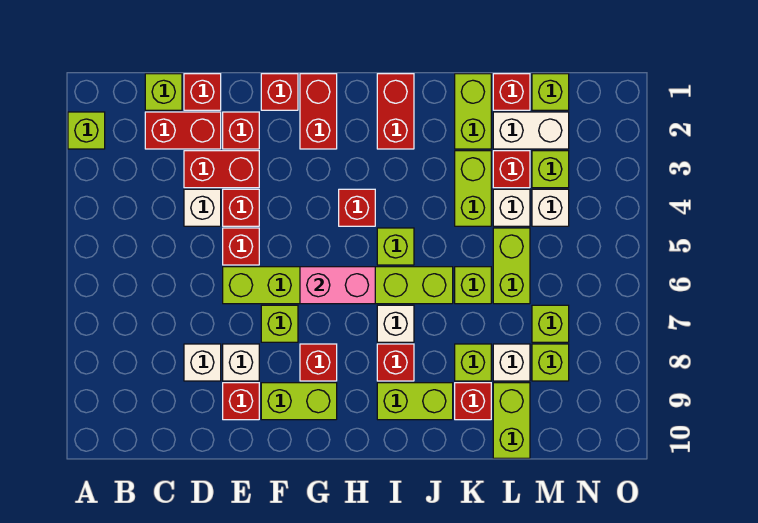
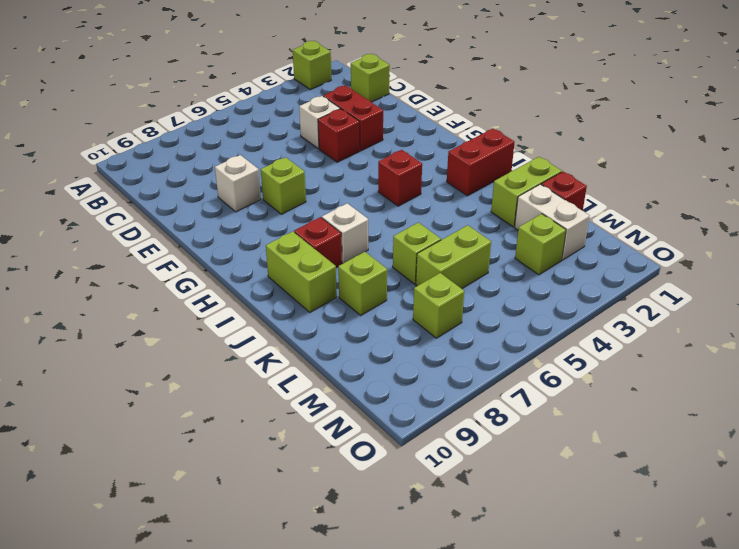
none -> red brick C2:D2 level 1
none -> red brick D1 level 1
none -> white brick D8 level 1
none -> red brick E2 level 1

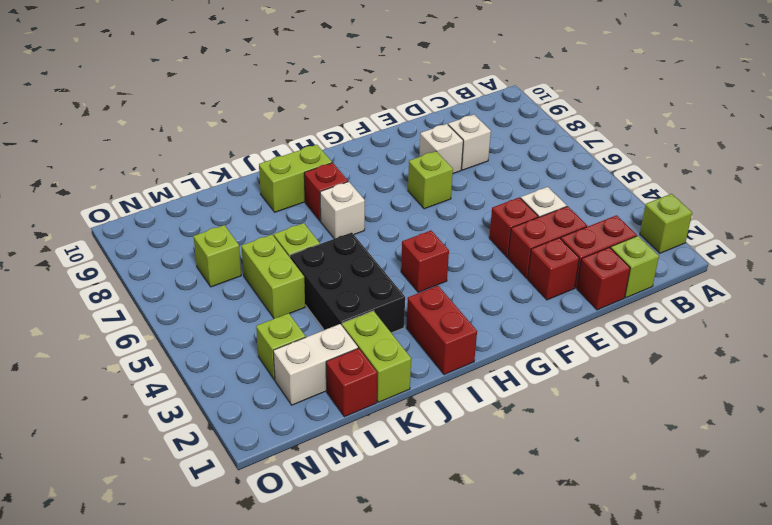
black brick J3:K5 level 1 -> lime brick K3:K4 level 1
none -> red brick E5 level 1
none -> lime brick E6:J6 level 1
none -> red brick E9 level 1
none -> red brick F1 level 1

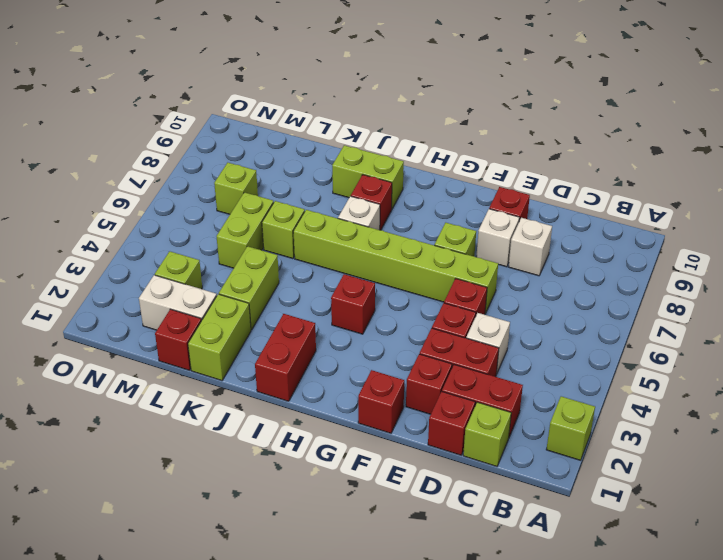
none -> lime brick F9:G9 level 1
none -> red brick G1:G2 level 1
none -> red brick G8 level 1
none -> lime brick I5 level 1

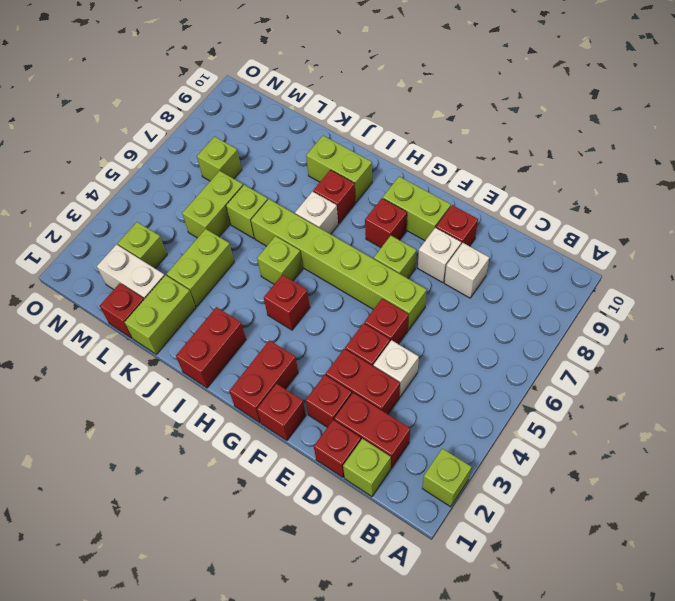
none -> lime brick K8 level 1
none -> red brick K9 level 1
none -> red brick L3 level 1
none -> white brick L4 level 1

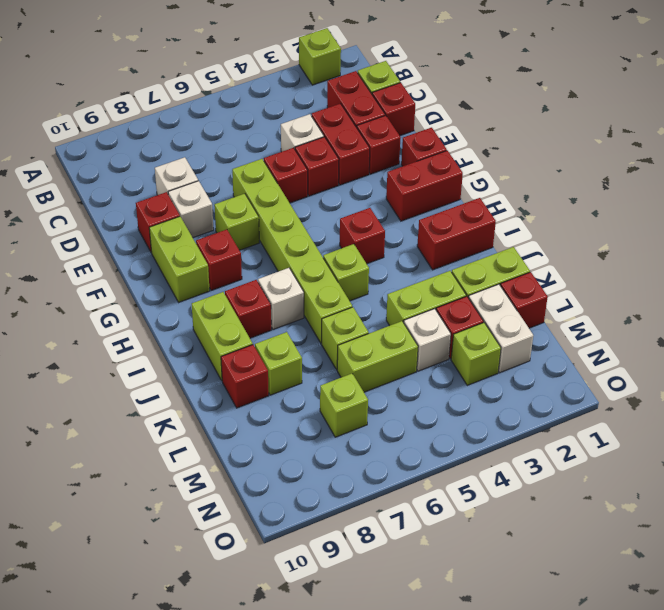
none -> white brick L8 level 1
none -> lime brick L9:L10 level 1
none -> lime brick M1 level 1
none -> white brick M4 level 1

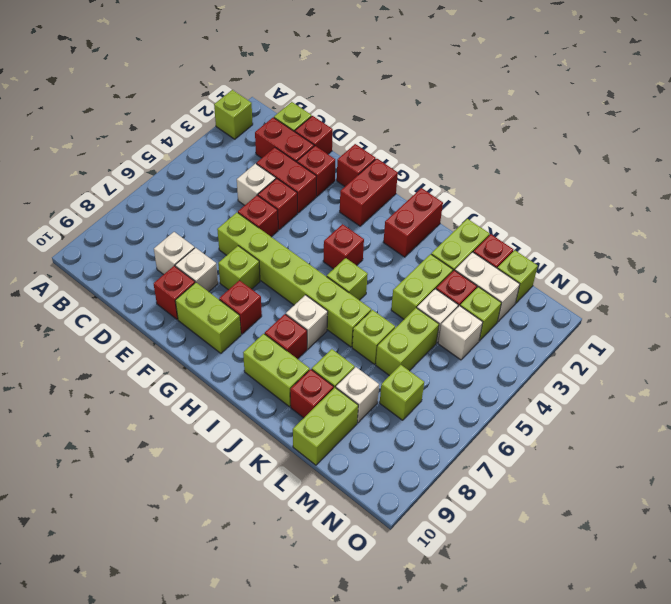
none -> lime brick M8 level 1
none -> pink brick G6:H6 level 2

